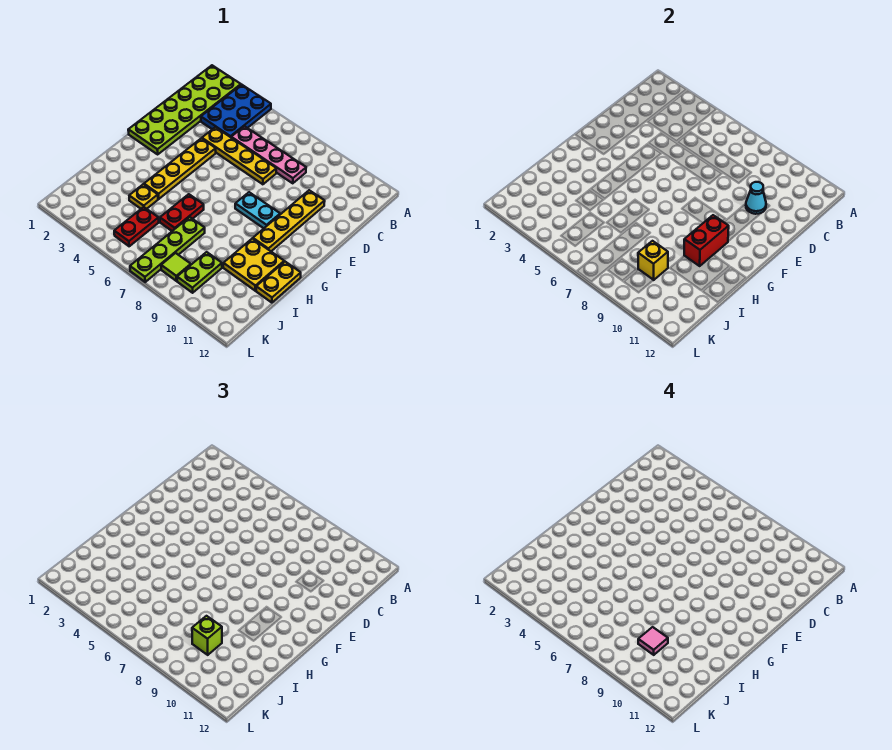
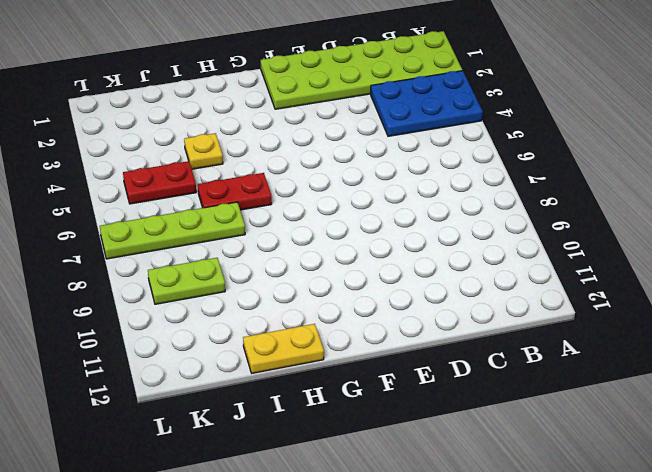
none -> pink plate C5:C8 level 1
none -> yellow plate D4:D7 level 1
none -> yellow plate D10:G10 level 1

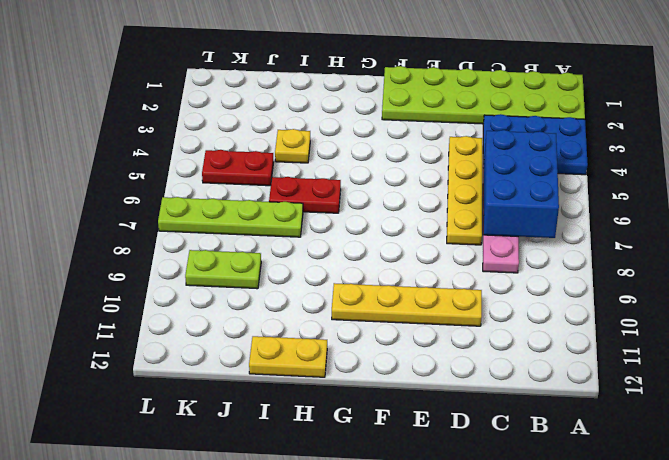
blue brick B5:C7 level 2 -> none
none -> yellow plate E4:H4 level 1
none -> cyan plate F8:F9 level 1
none -> yellow plate H10:I11 level 1

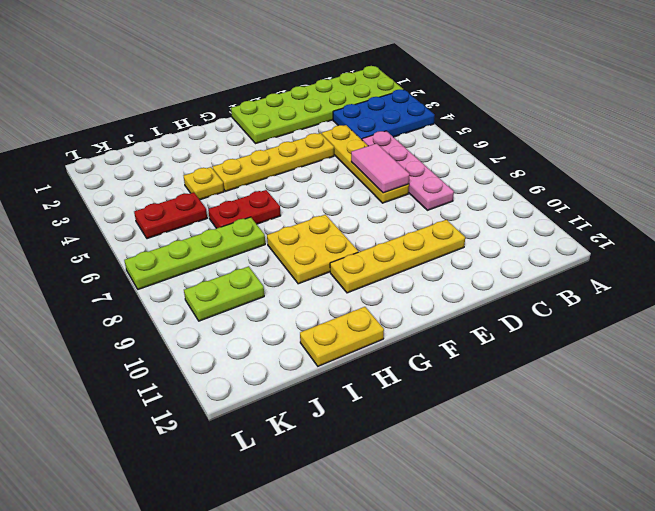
pink tile D6:D7 level 2 -> none
yellow plate G8:H9 level 1 -> yellow plate H10:I11 level 1
none -> cyan plate F8:F9 level 1
none -> lime tile K8 level 1
none -> cyan cone D10 level 2

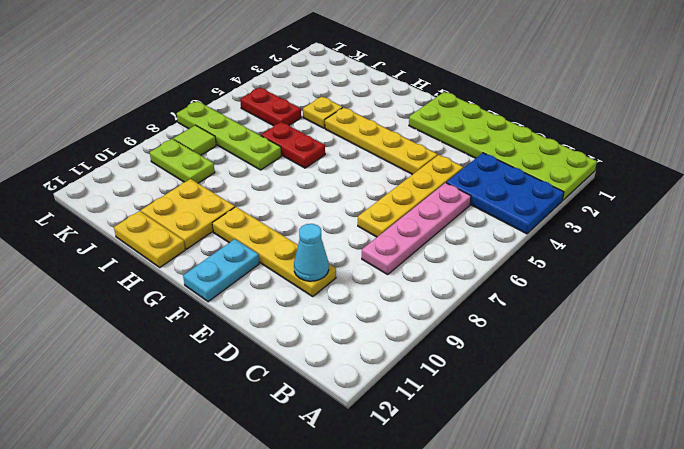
cyan plate F11:F12 level 1 -> cyan plate F8:F9 level 1
none -> red brick G10:H10 level 2
none -> yellow brick J9 level 2
none -> lime brick J9 level 3

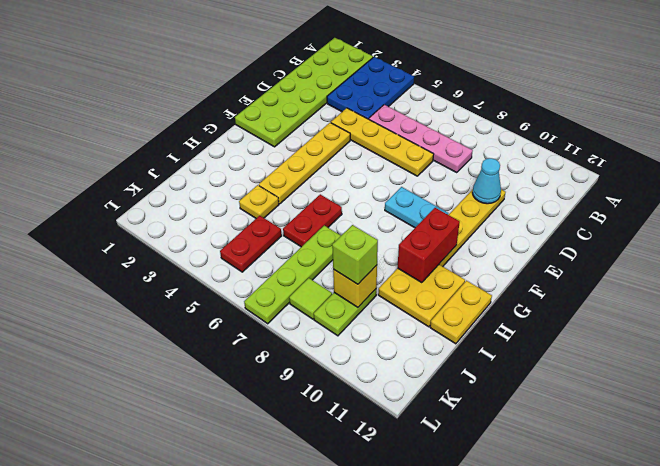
none -> pink tile J9 level 4

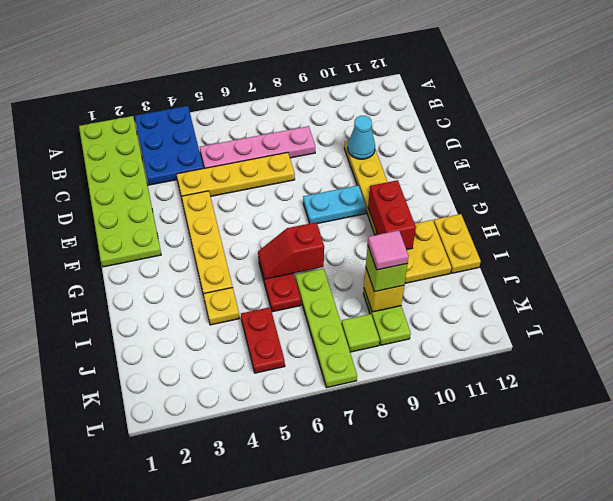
red slope H6:H7 level 2 top 7 -> none

